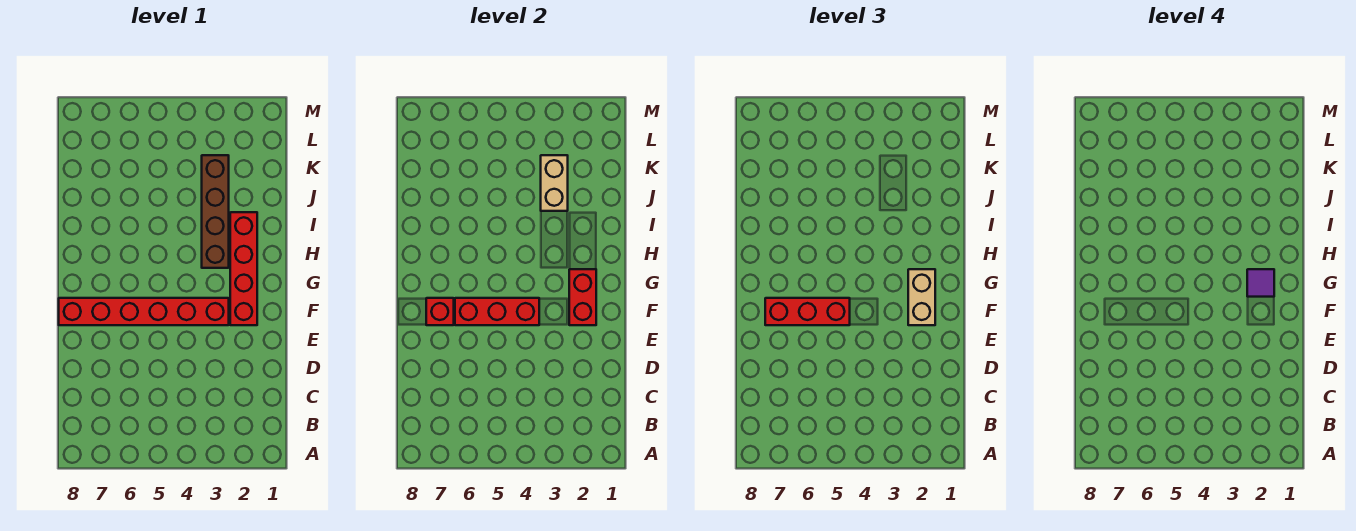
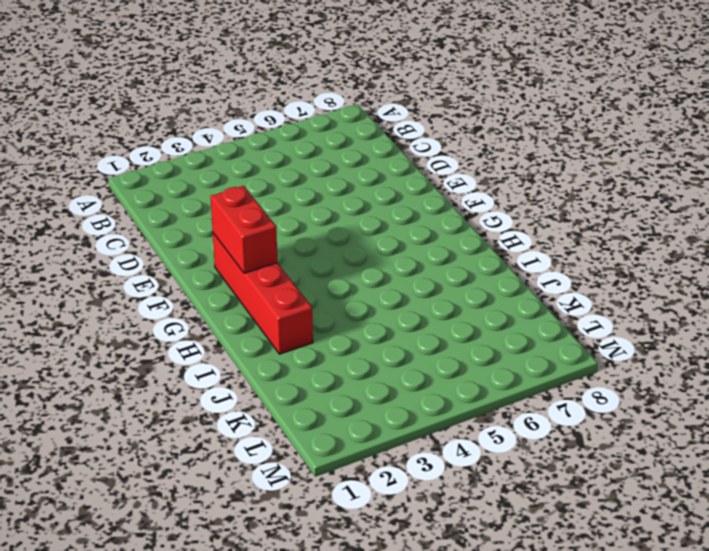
none -> red brick F3:F8 level 1
none -> brown brick H3:K3 level 1

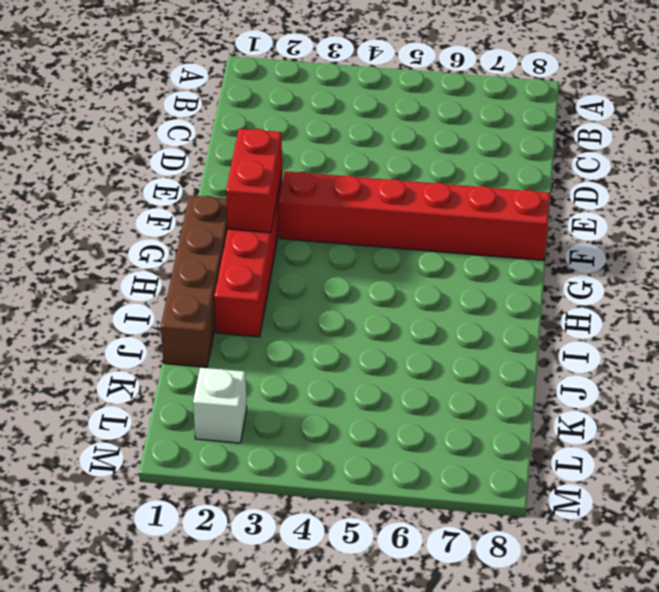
brown brick G1:J1 level 1 -> brown brick H3:K3 level 1
white brick L2 level 1 -> none
none -> red brick F4:F6 level 2
none -> red brick F7 level 2

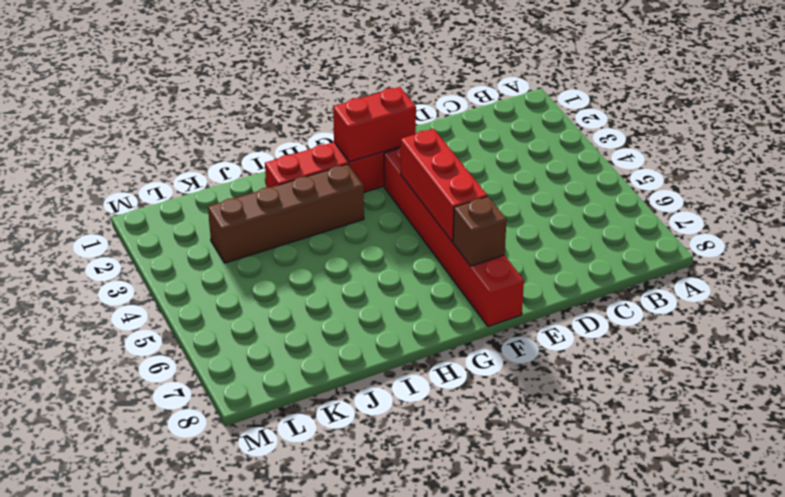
brown brick F7 level 2 -> red brick F7 level 2
none -> tan brick J3:K3 level 2
none -> tan brick F2:G2 level 3

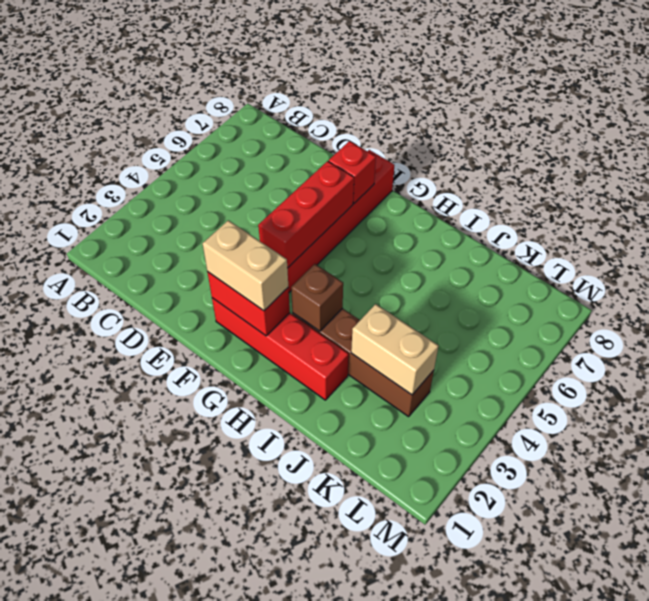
brown brick H3 level 2 -> none
none -> red brick F5:F7 level 3
none -> purple tile G2 level 4

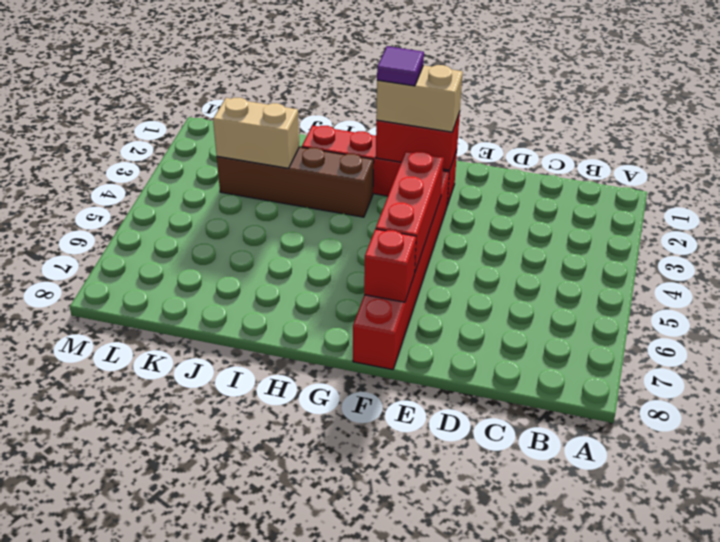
none -> red brick F5:F7 level 3

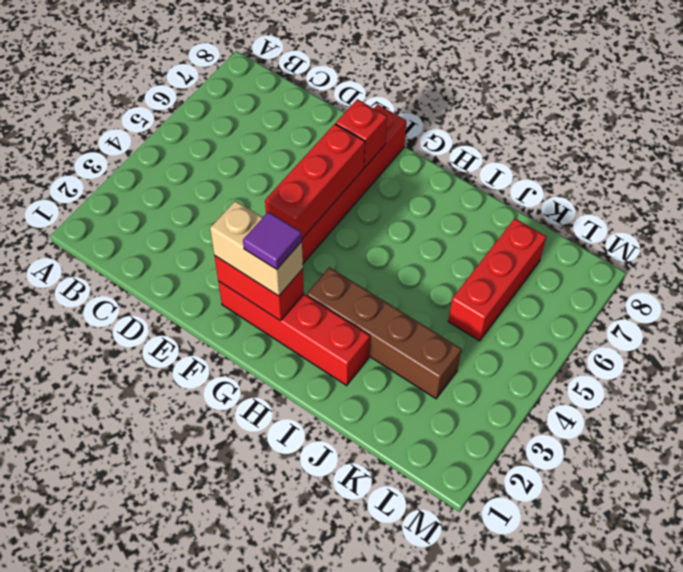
red brick K5:K7 level 1 -> red brick F5:F7 level 3
none -> tan brick J3:K3 level 2

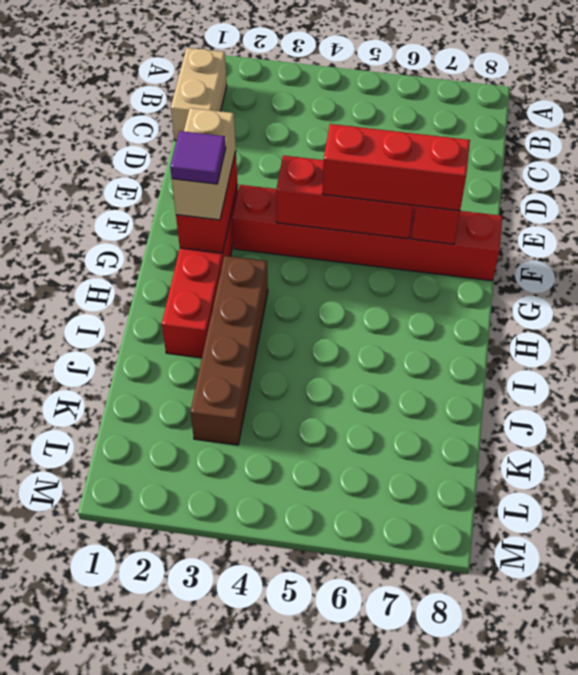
tan brick B1:C1 level 1 -> tan brick J3:K3 level 2

